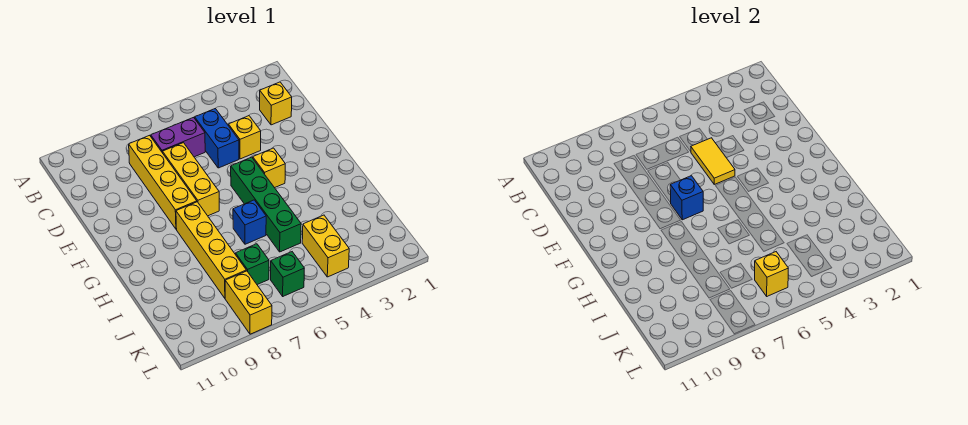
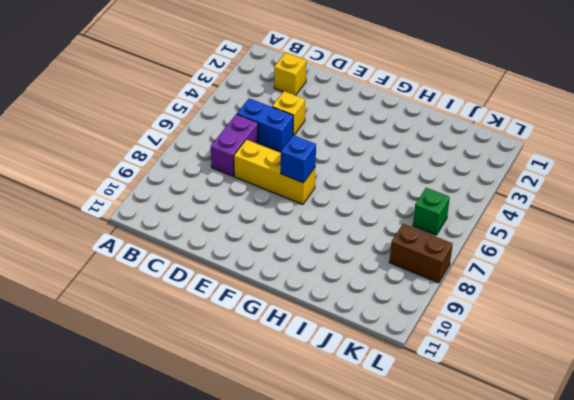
brown brick K8:L8 level 1 -> yellow brick K8:L8 level 1
none -> yellow brick C8:F8 level 1
none -> yellow brick F4 level 1
none -> green brick F5:I5 level 1

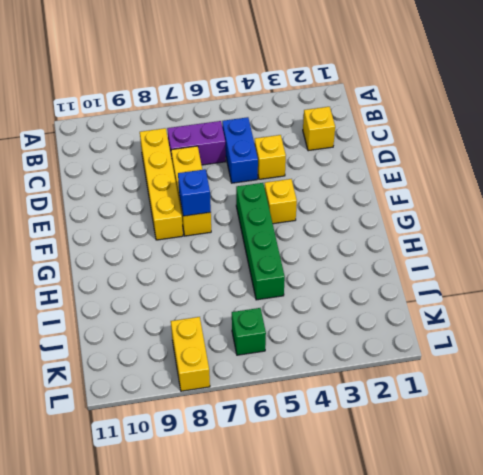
none -> yellow brick G8:J8 level 1
none -> blue brick H6 level 1
none -> yellow brick J4:K4 level 1

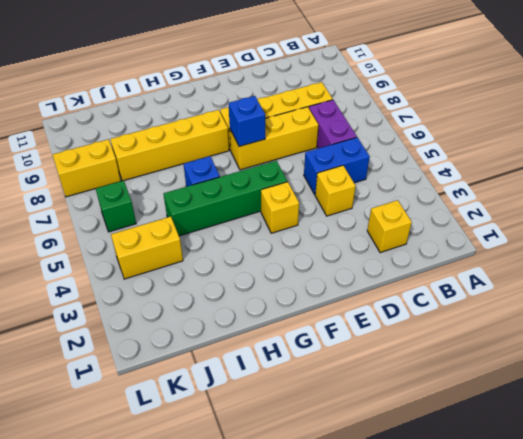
none -> green brick J7 level 1
none -> yellow tile D5:E5 level 2
none -> yellow brick K6 level 2

